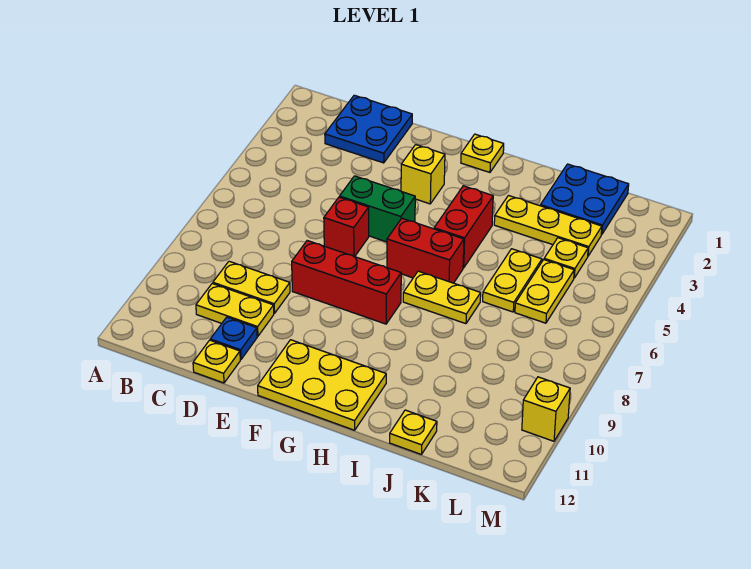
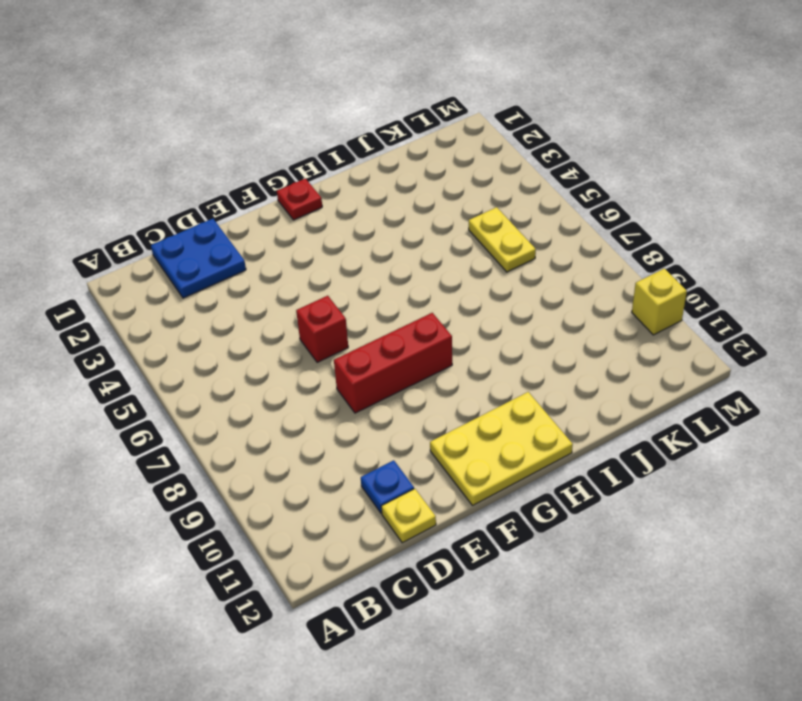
red plate G1 level 1 -> yellow plate G1 level 1
none -> yellow plate C9:D9 level 1
none -> yellow plate C10:D10 level 1
none -> green brick E5:F5 level 1

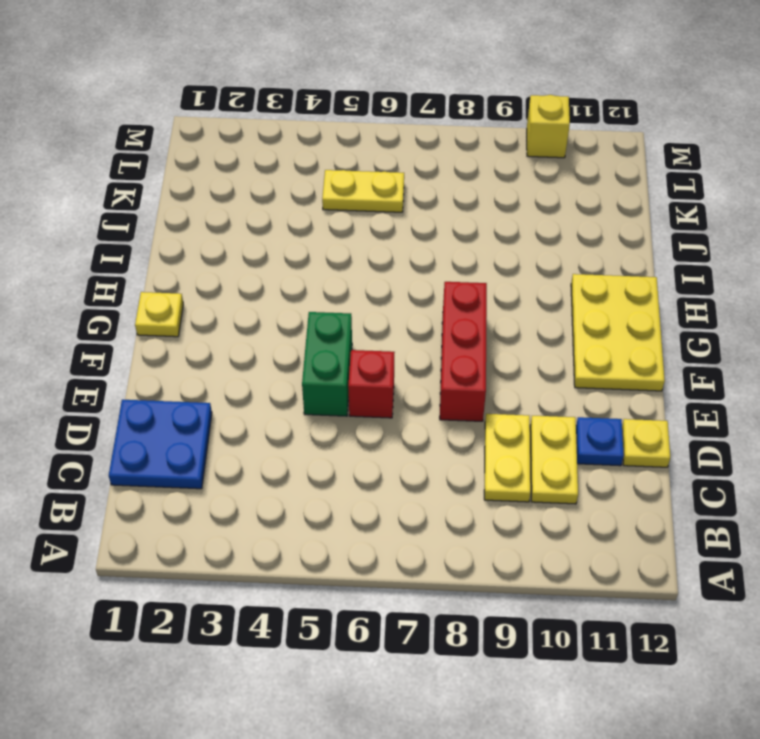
none -> yellow brick F3 level 1
none -> red brick G6:H6 level 1
none -> red brick H4:H5 level 1

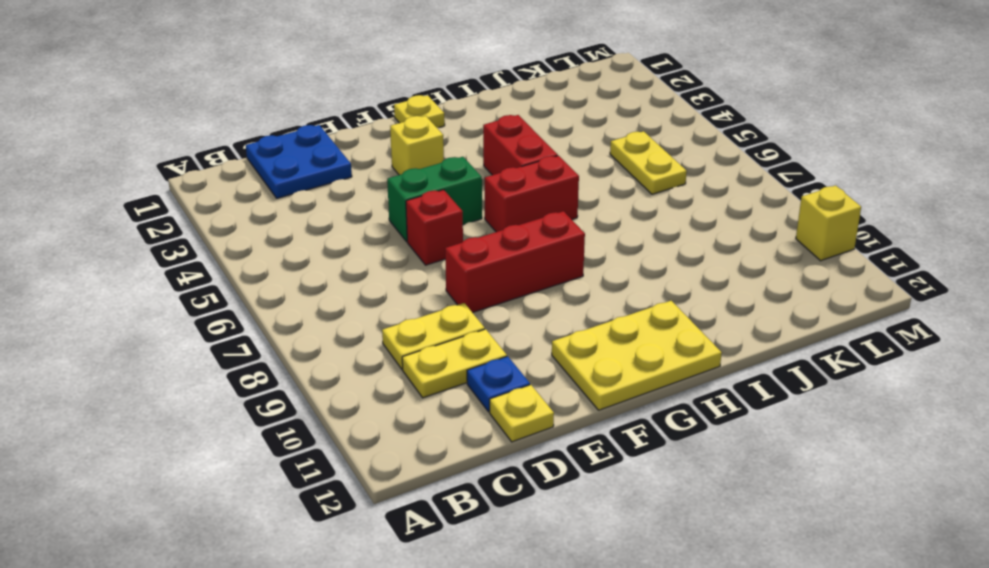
none -> yellow plate H7:I7 level 1
none -> yellow plate I3:K3 level 1
none -> blue plate J1:K2 level 1

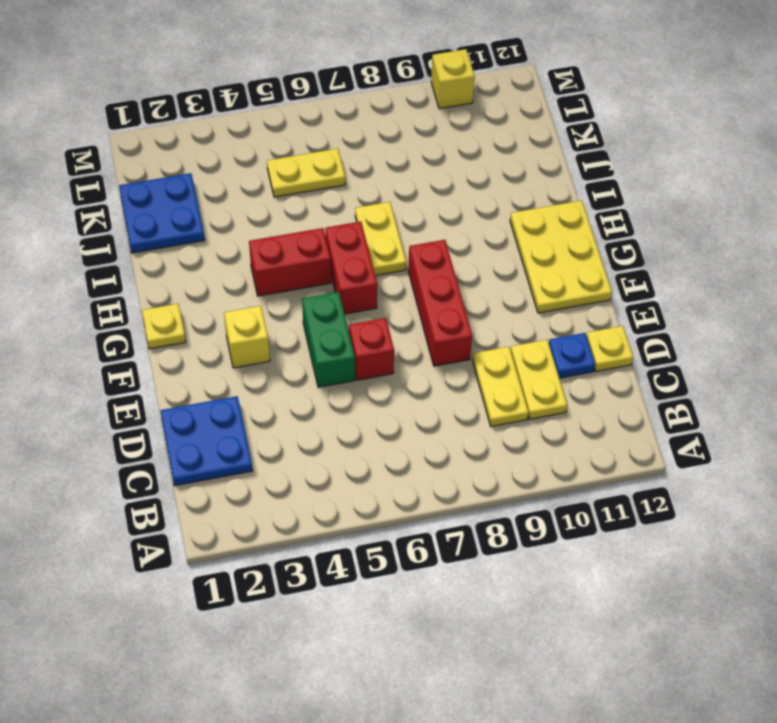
none -> yellow plate I3:K3 level 1
none -> yellow plate J5:J6 level 1
none -> yellow plate J12 level 1

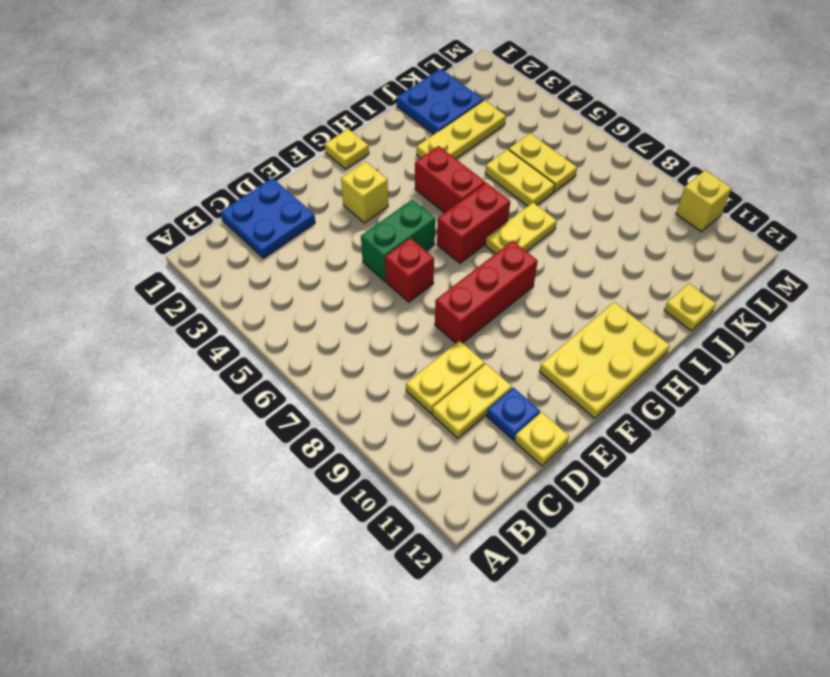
none -> yellow plate K4 level 1

